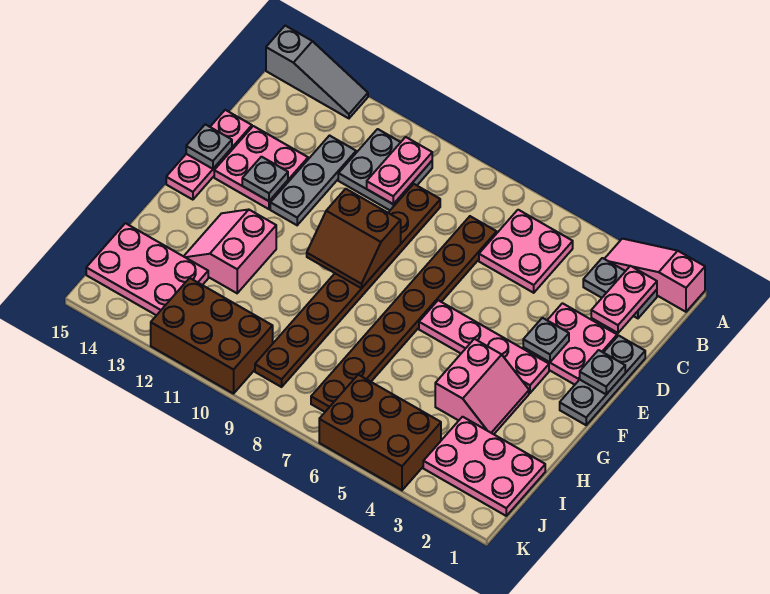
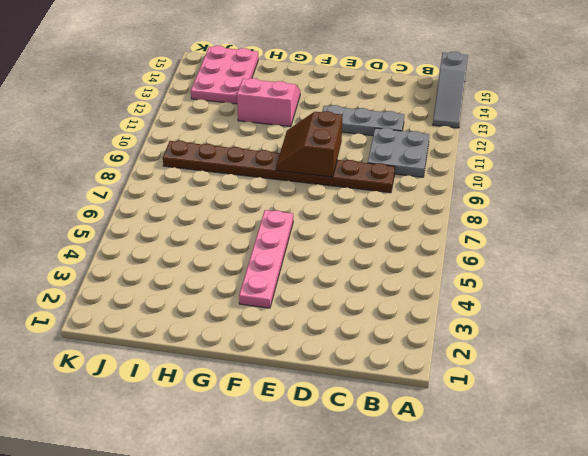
none -> pink slope A1:A3 level 1 top 1
none -> grey plate B2:B3 level 1
none -> pink plate B5:C6 level 1

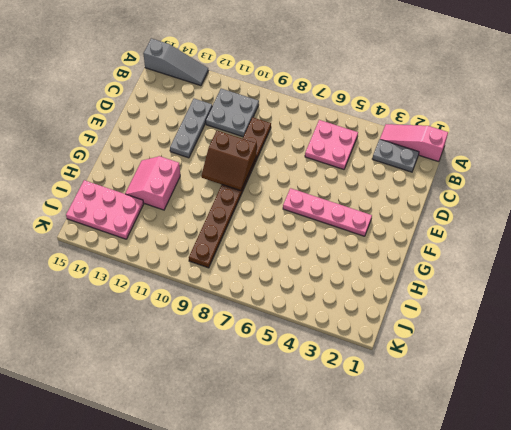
none -> brown plate C7:J7 level 1
none -> grey plate D1:F1 level 1
none -> pink plate D2:E3 level 1

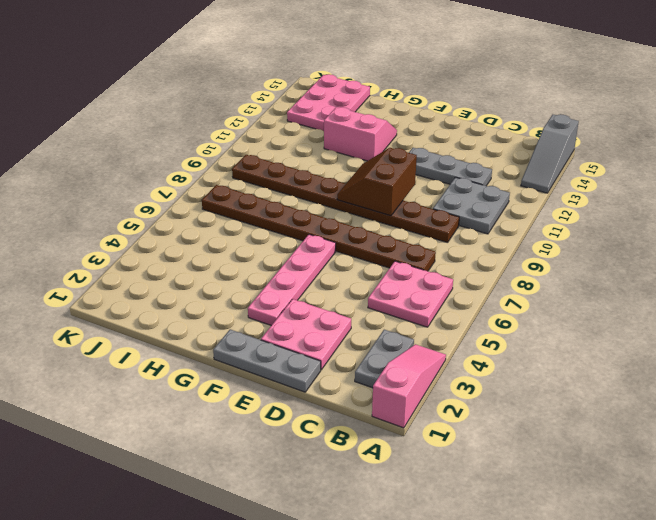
none -> pink plate D13:E14 level 1
none -> pink plate D15:F15 level 1
none -> pink slope G3:H4 level 1 top 4

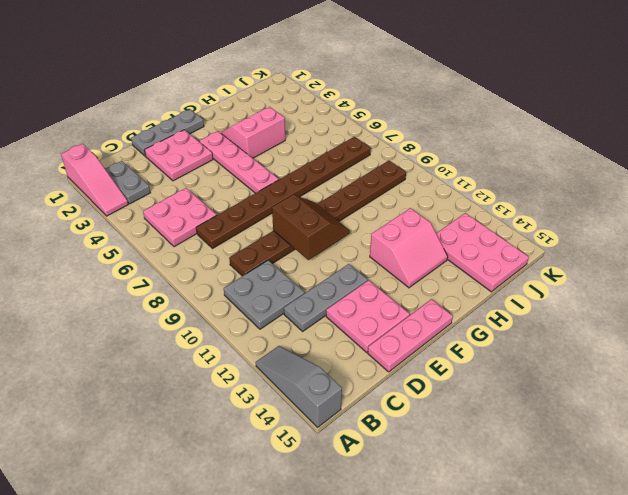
none -> pink plate I1:J3 level 1
none -> brown brick J4:K6 level 1
none -> brown brick J10:K12 level 1

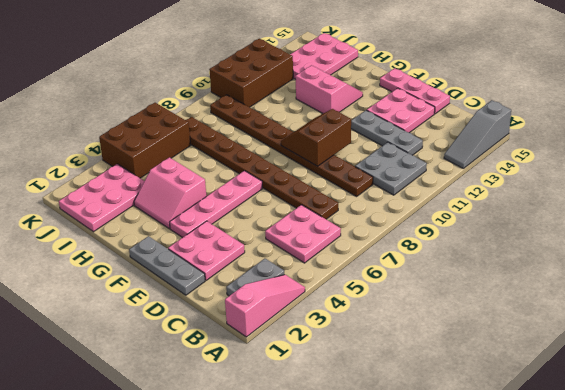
none -> pink plate B2:C2 level 2
none -> pink plate B10:C10 level 2
none -> grey plate E1 level 2

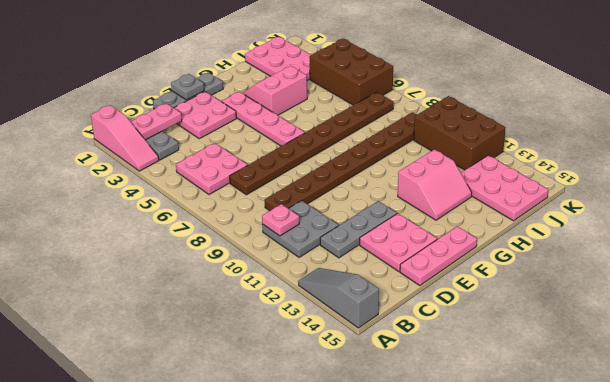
pink plate B10 level 2 -> pink plate B10:C10 level 2
none -> grey plate E3 level 2
none -> brown slope E9:F10 level 2 top E
none -> grey plate E13 level 2

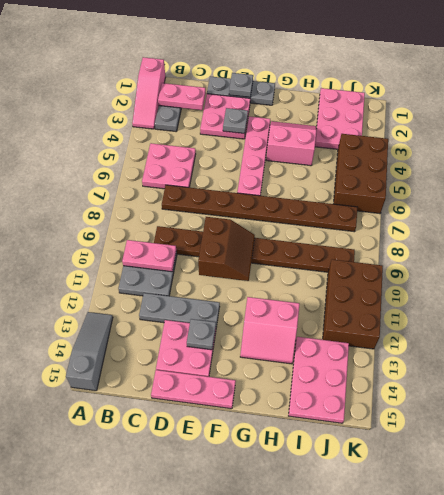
none -> grey plate E15 level 2

